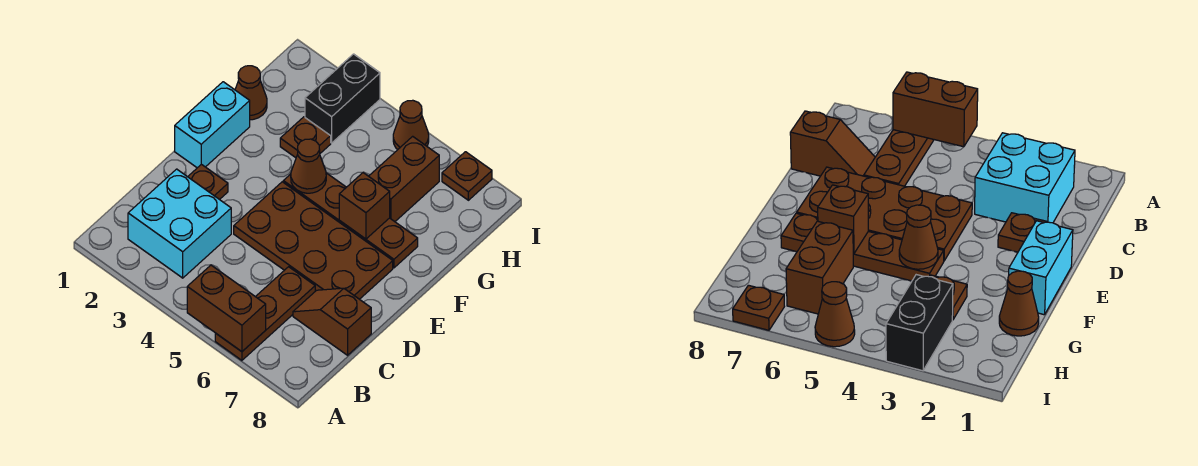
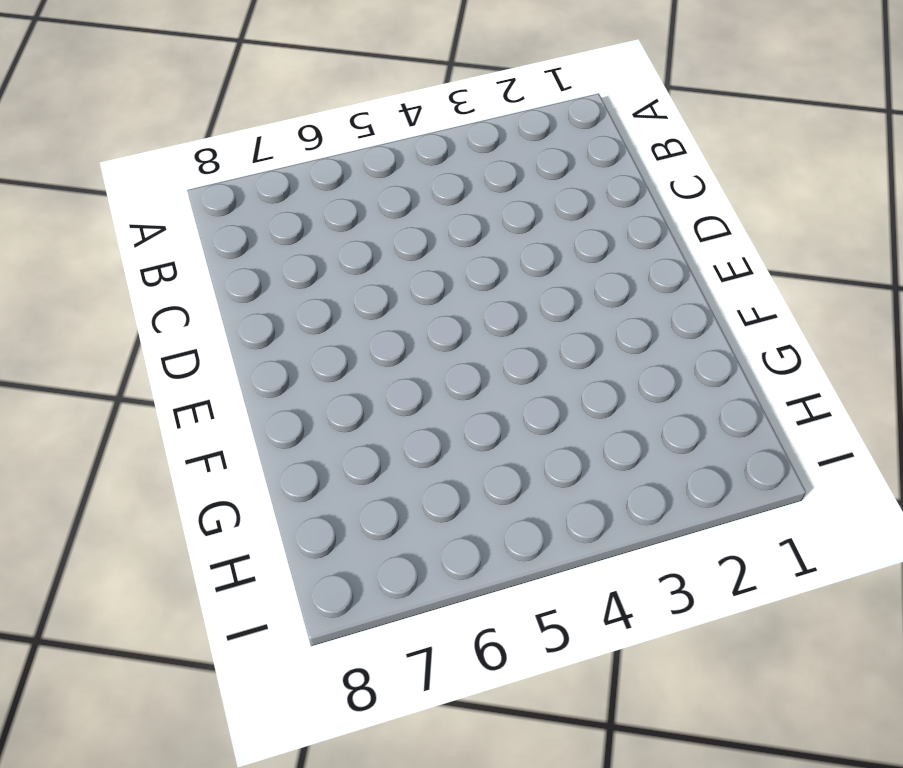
none -> brown plate A6:C6 level 1
none -> cyan brick B2:C3 level 1
none -> brown slope C7:C8 level 1 top 8

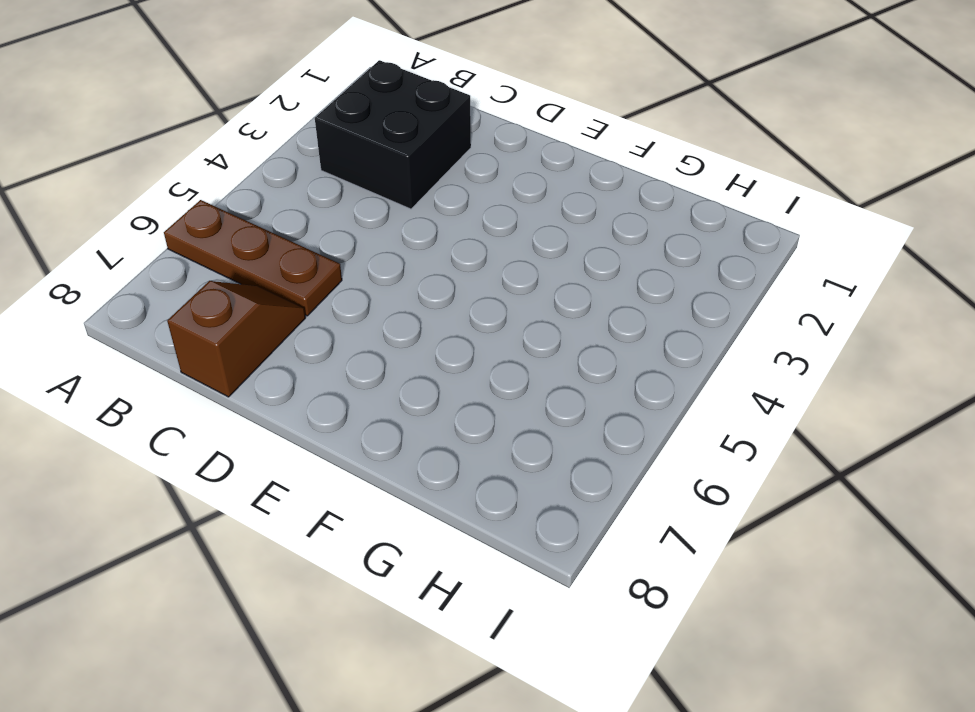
black brick B2:C3 level 1 -> cyan brick B2:C3 level 1
none -> brown plate D2 level 1
none -> brown plate D4:E7 level 1
none -> cyan brick E1:F1 level 1

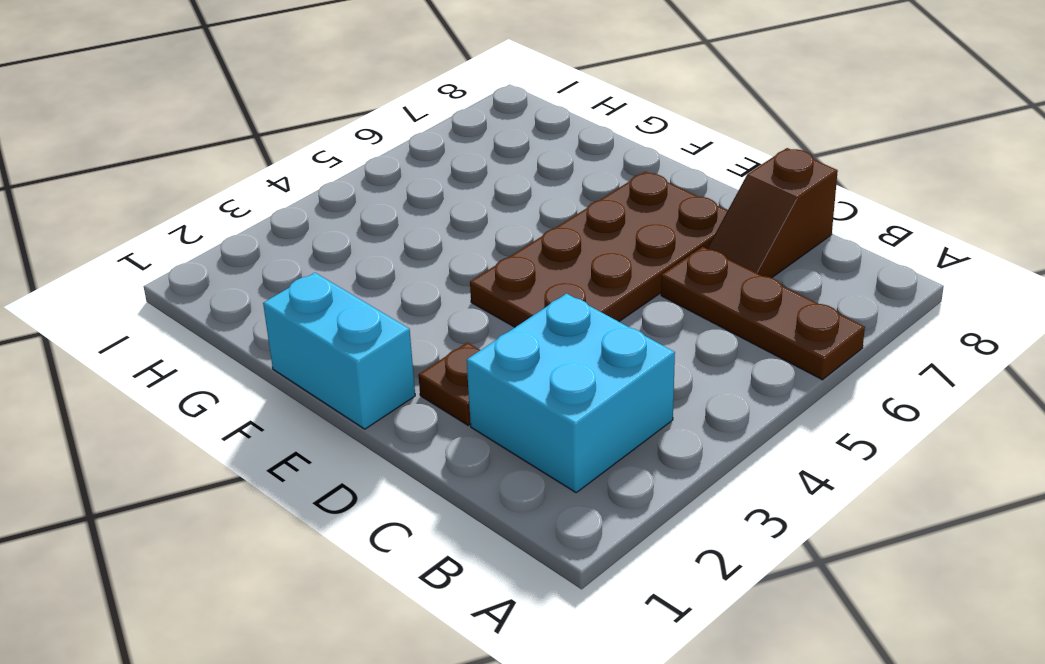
none -> brown plate F4:F7 level 1
none -> brown cone G1 level 1
none -> brown plate G3 level 1

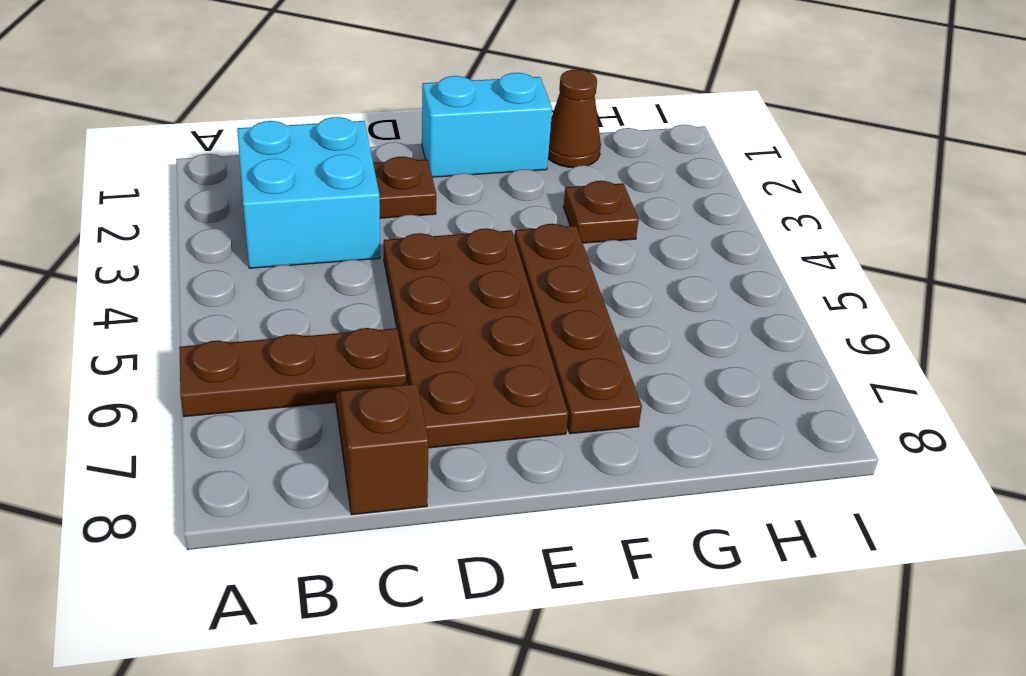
none -> brown brick G6:H6 level 1
none -> black brick H3:I3 level 1
none -> brown cone I5 level 1

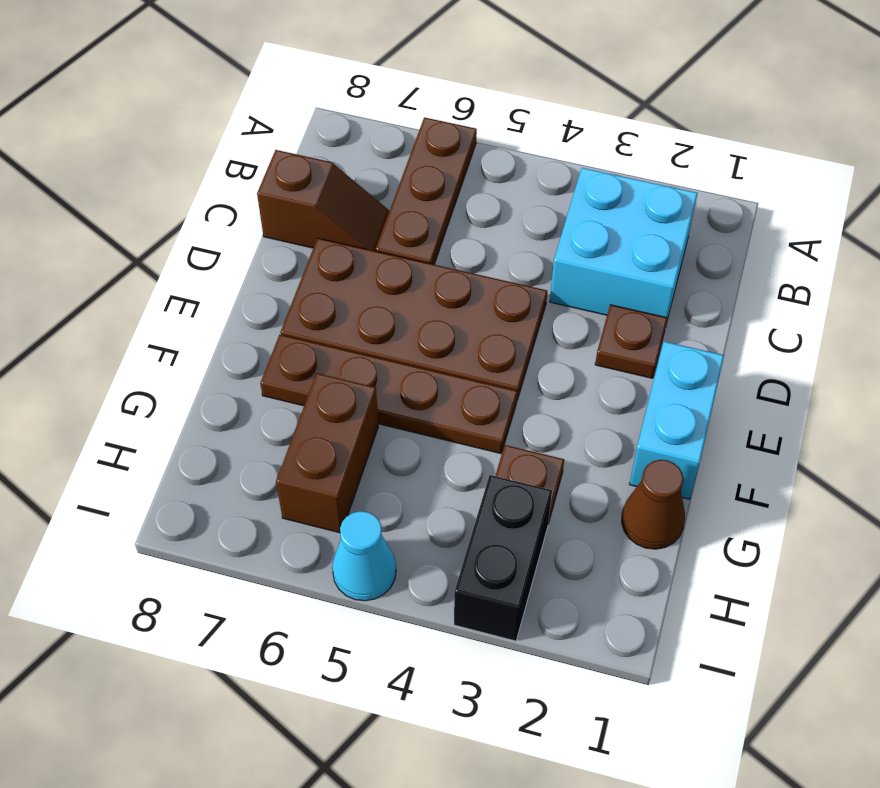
cyan cone I5 level 1 -> brown cone I5 level 1
none -> brown plate I7 level 1
none -> brown brick A5:A6 level 2
none -> brown cone F4 level 2

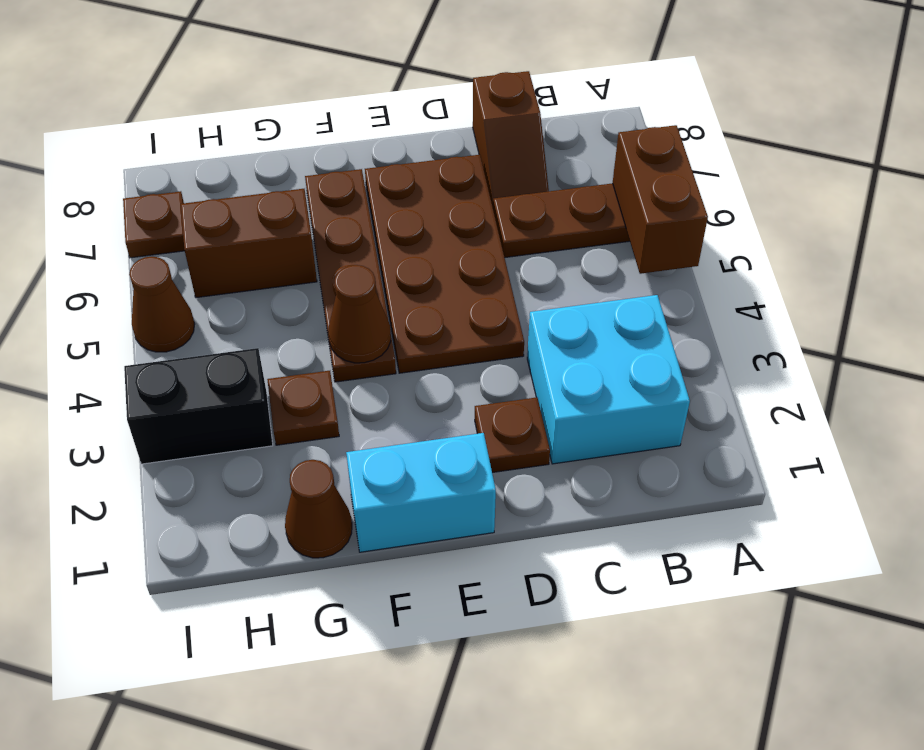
none -> brown brick F6 level 2

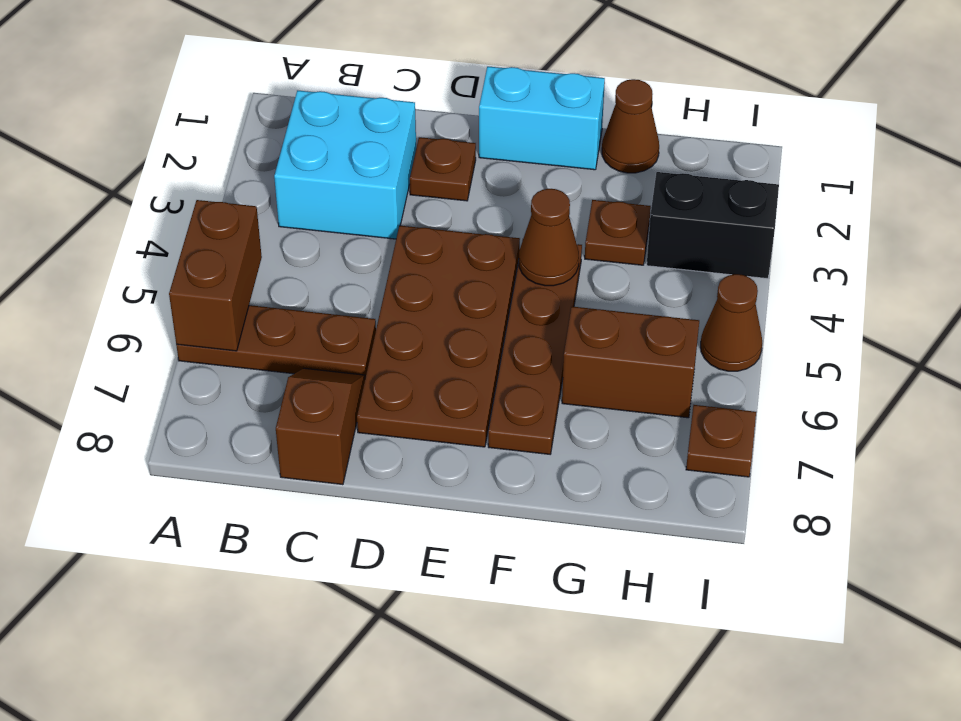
none -> brown brick F6 level 2

